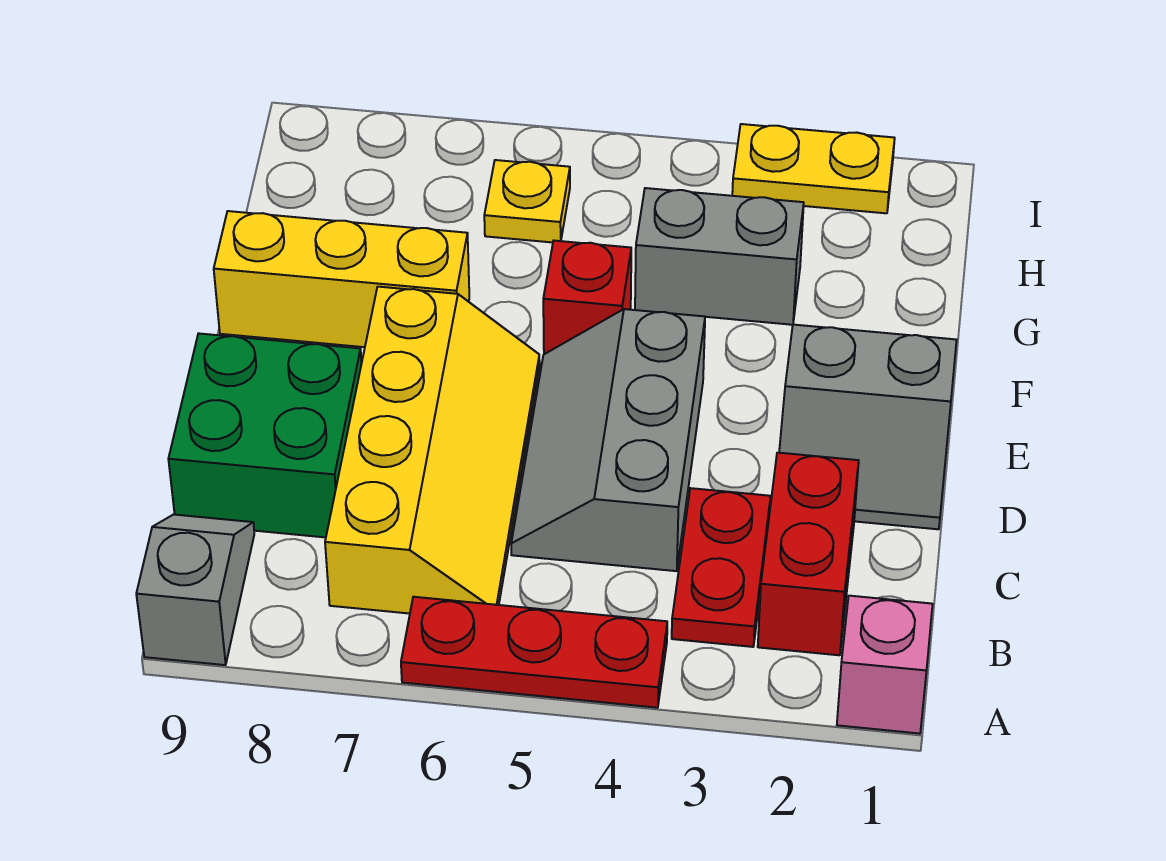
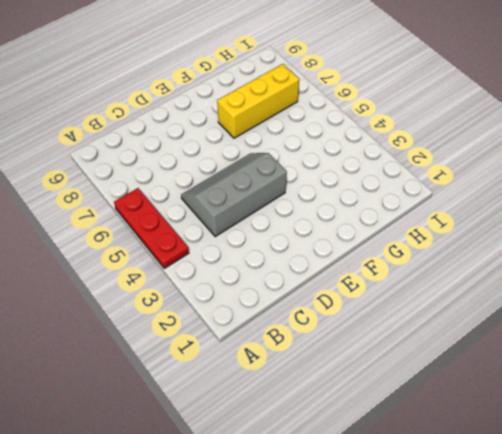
yellow brick F7:H7 level 1 -> yellow brick F7:F9 level 1
none -> pink brick A1 level 1
none -> grey slope A9:B9 level 1 top A
none -> red brick B2:C2 level 1

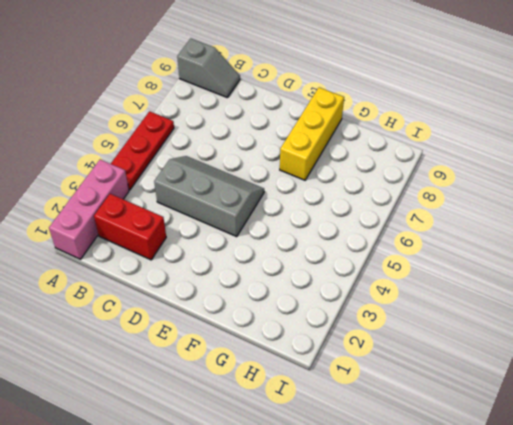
pink brick A1:A3 level 1 -> pink brick A1 level 1
none -> red plate B3:C3 level 1
none -> yellow slope B6:E7 level 1 top 7
none -> green brick C8:D9 level 1

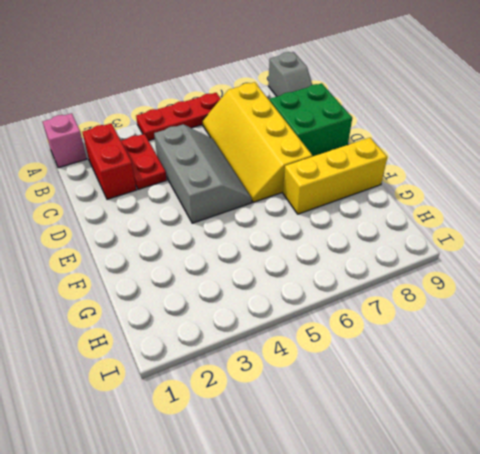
none -> grey slope D1:E2 level 1 top E
none -> red brick F5 level 1
none -> grey brick G3:G4 level 1

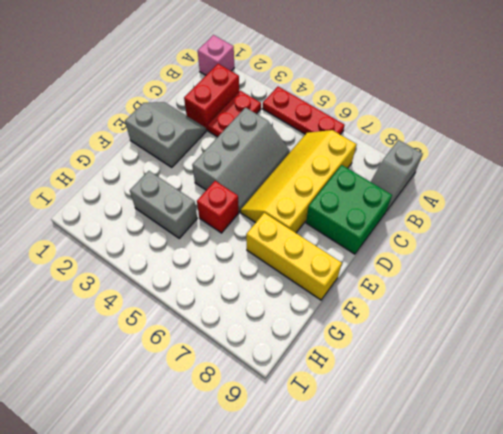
none -> yellow plate H6 level 1
none -> yellow plate I2:I3 level 1

